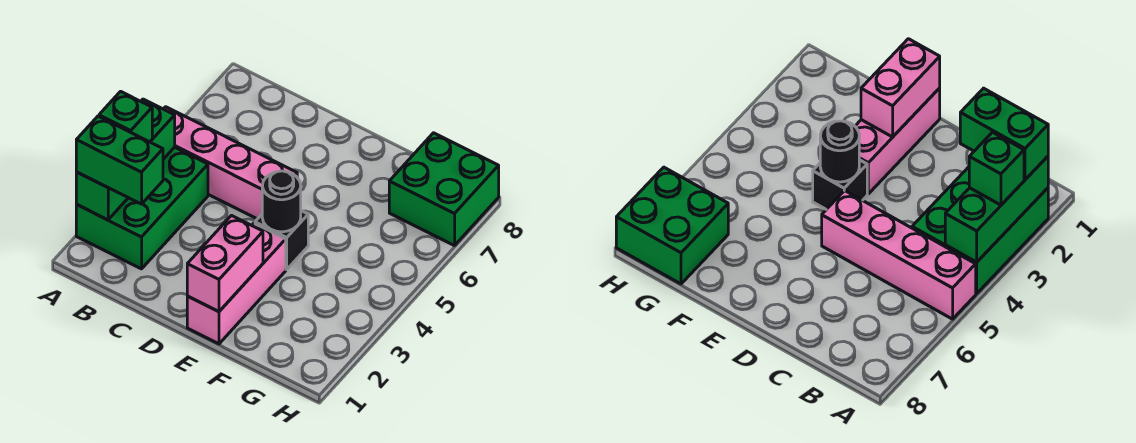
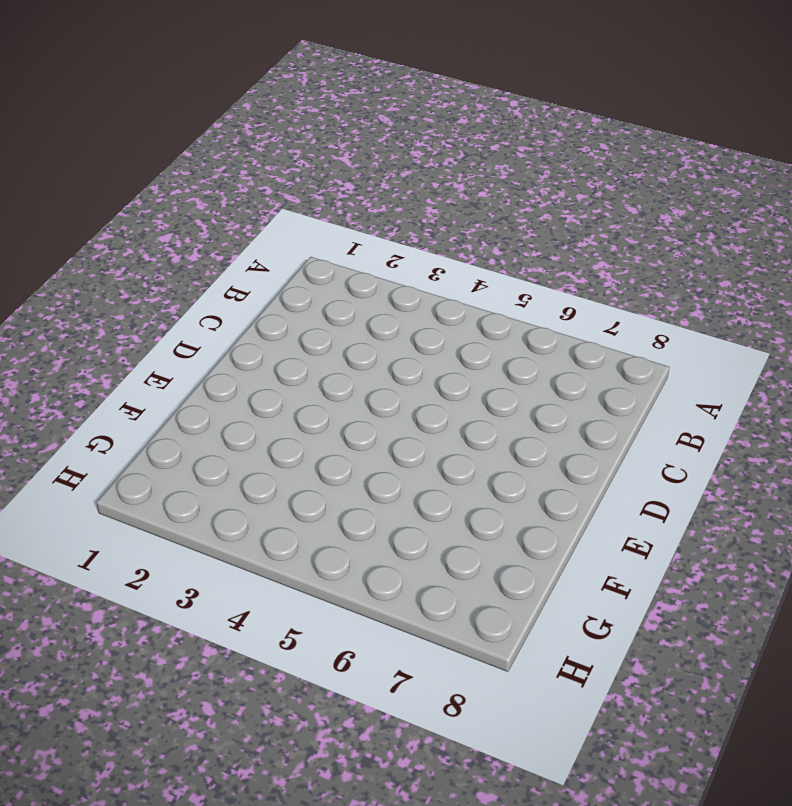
none -> green brick A2:B4 level 1
none -> pink brick A5:D5 level 1

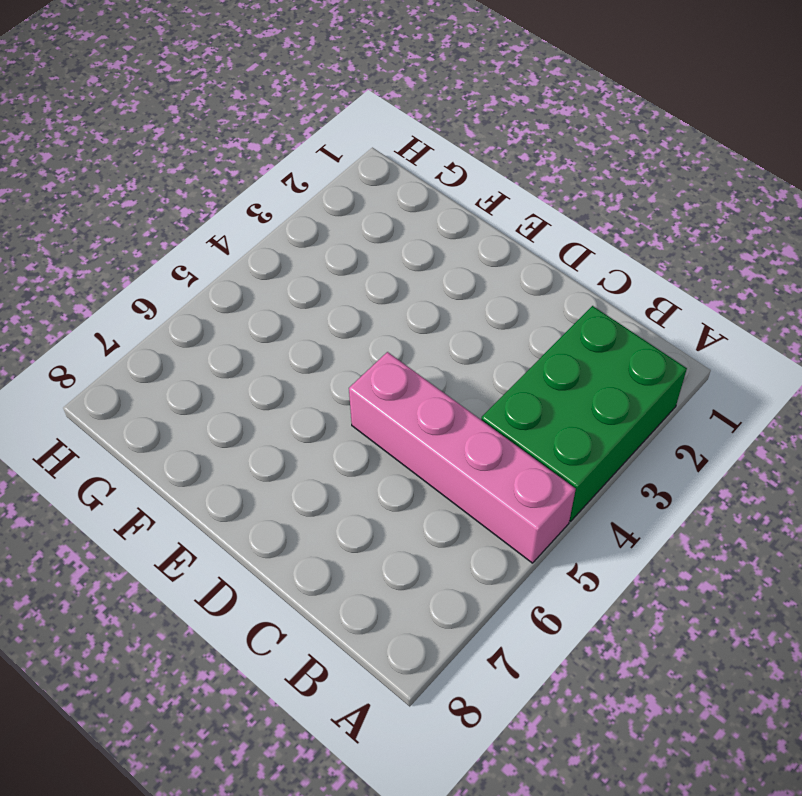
none -> pink brick E1:E3 level 1
none -> black brick E4 level 1

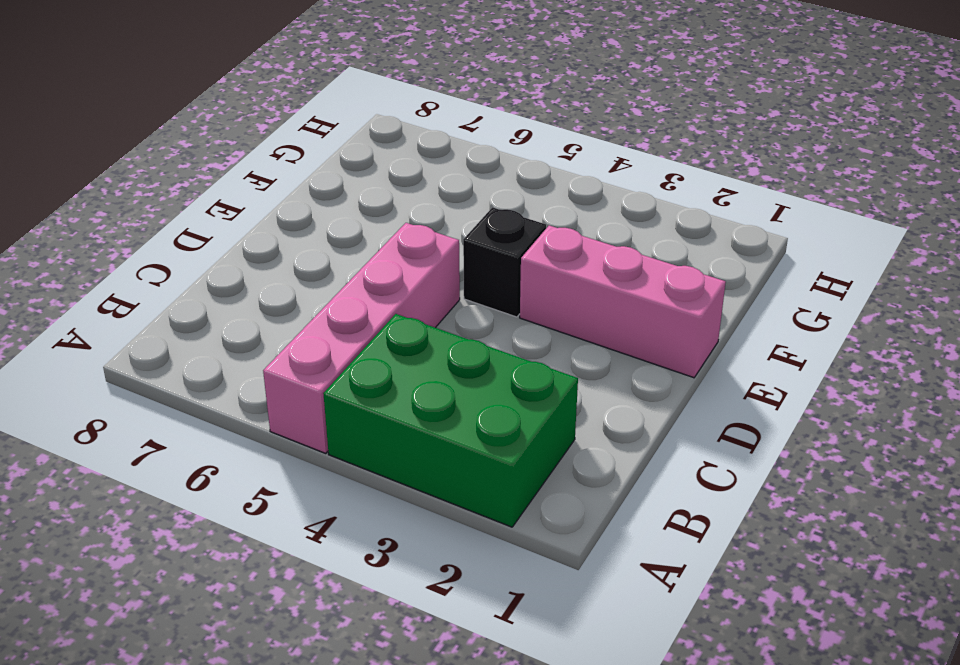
none -> green brick G7:H8 level 1
none -> green brick A2:A4 level 2

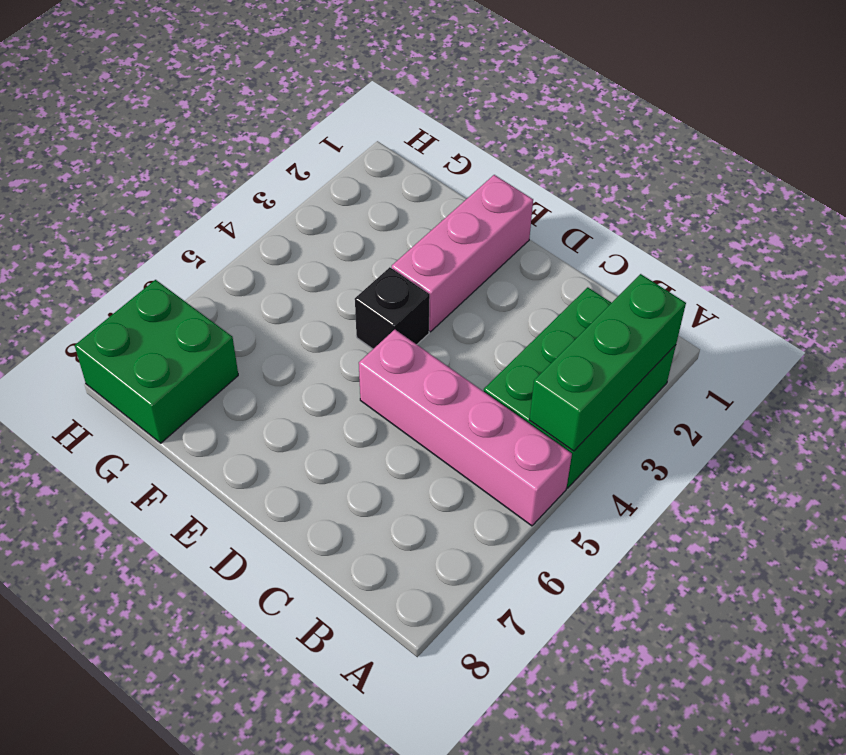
none -> pink brick E1:E2 level 2
none -> black round brick E4 level 2

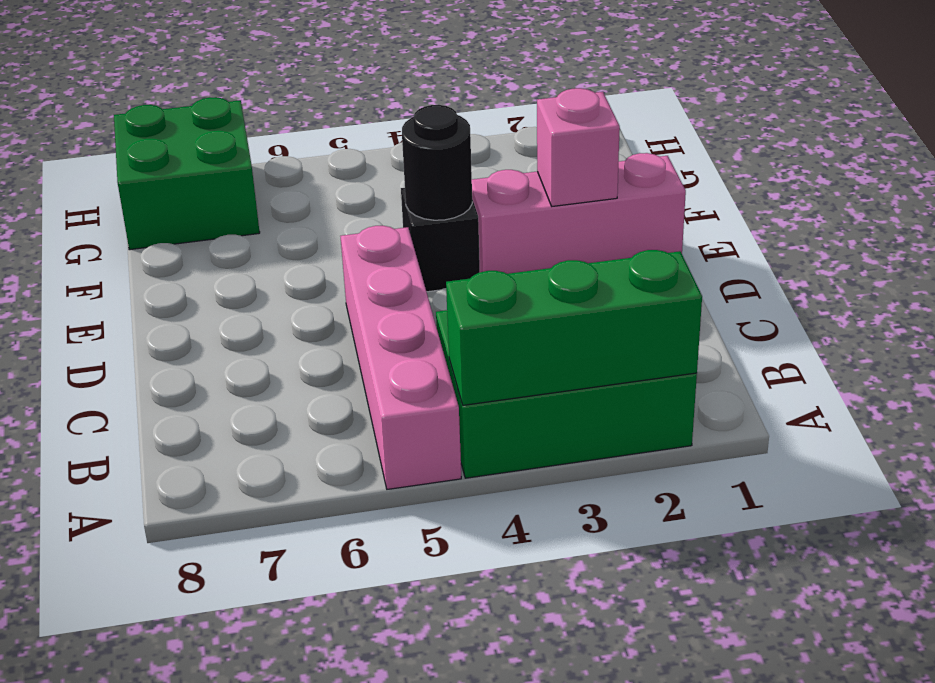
pink brick E2 level 2 -> pink brick E1:E2 level 2
none -> green brick A2:B2 level 3
none -> green brick A3 level 3

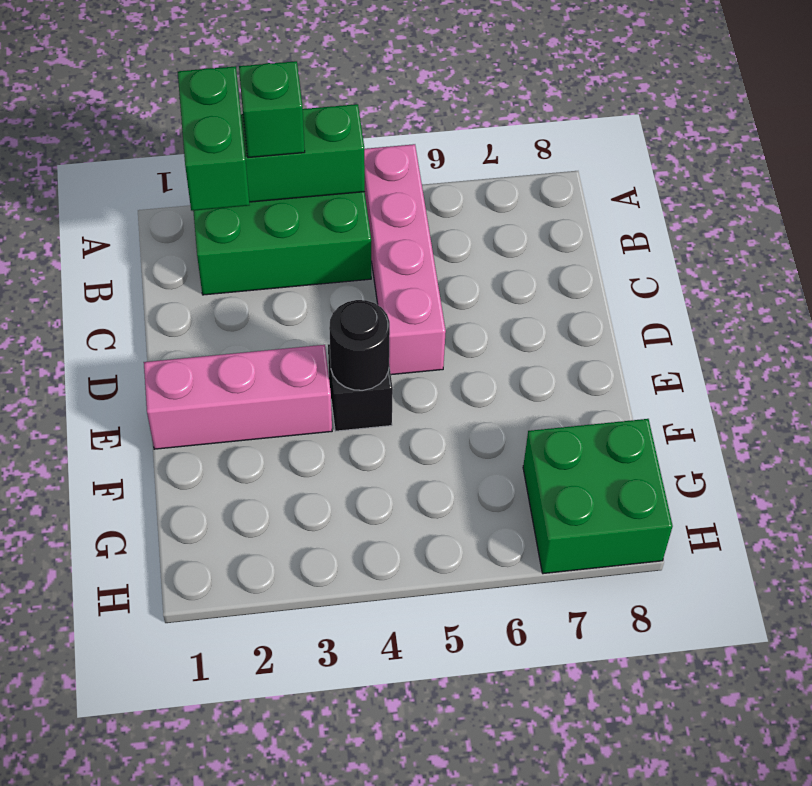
none -> pink brick E1:E2 level 2

